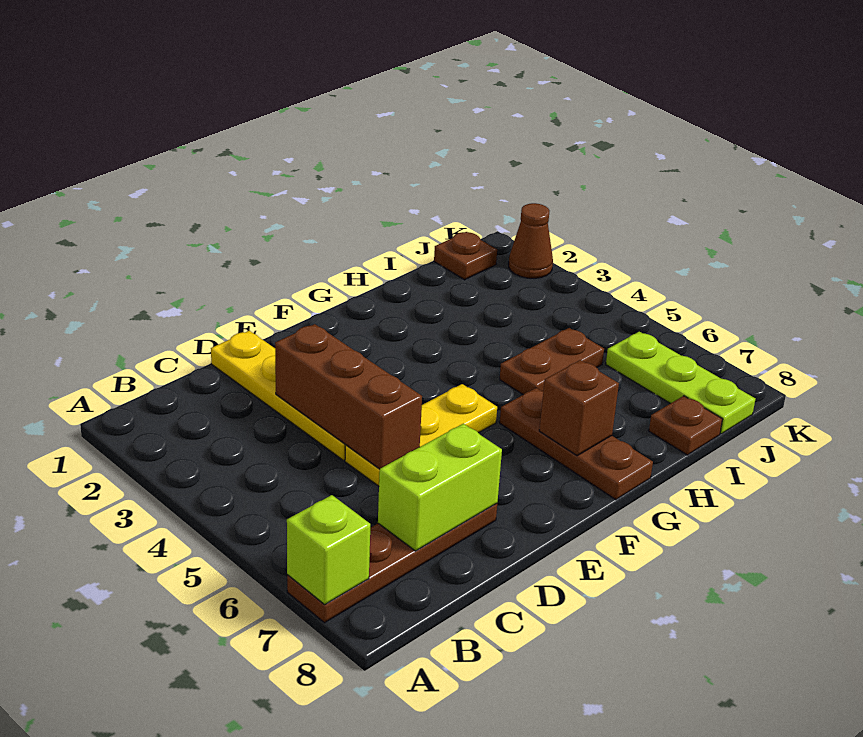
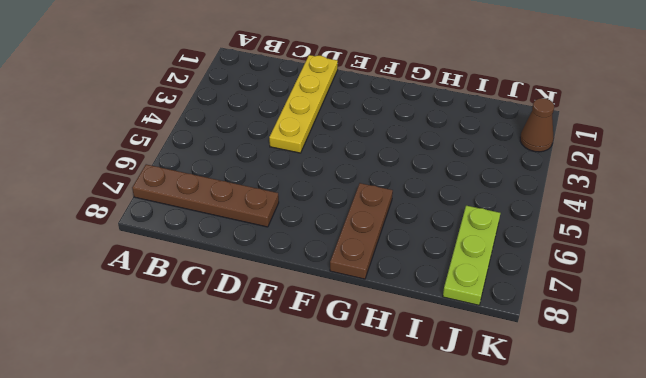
none -> yellow plate D5:F5 level 1
none -> brown plate H5:I5 level 1
none -> brown plate I8 level 1

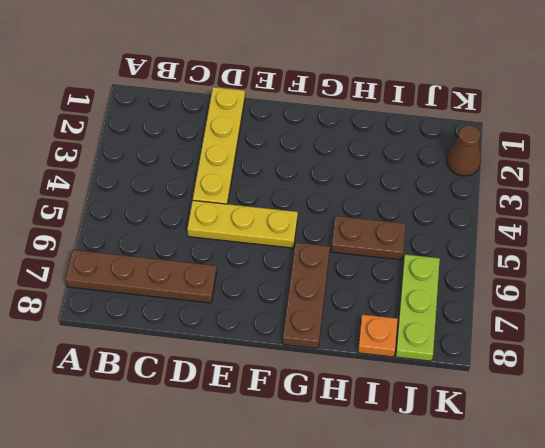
orange plate I8 level 1 -> brown plate I8 level 1
none -> brown plate J1 level 1
none -> lime brick A7 level 2
none -> lime brick C7:D7 level 2

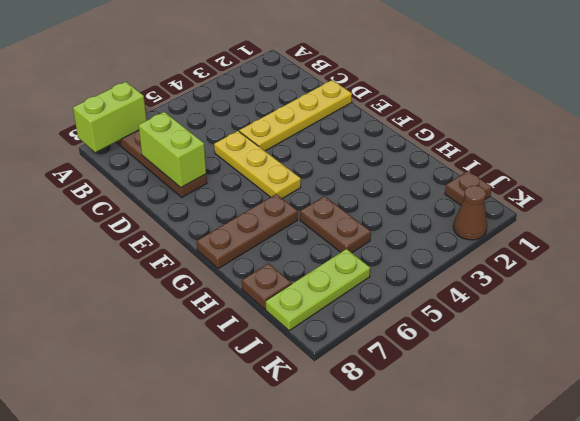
lime brick A7:A8 level 2 -> lime brick A7 level 2
none -> brown brick D3:D5 level 2
none -> brown brick G7 level 2

